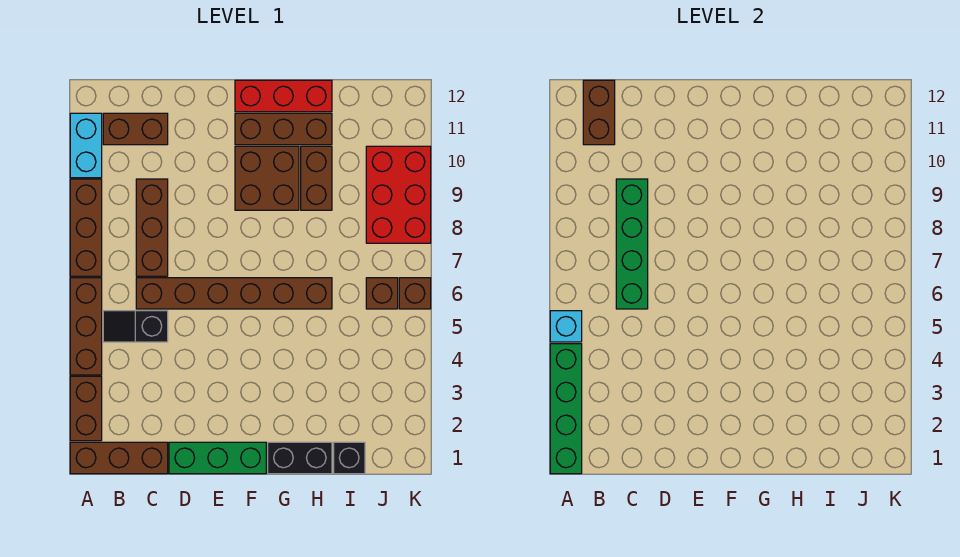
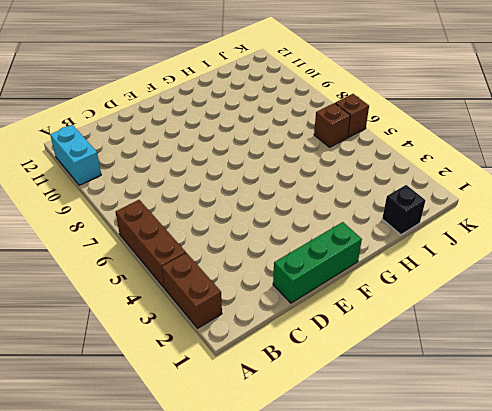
none -> brown brick A1:C1 level 1
none -> brown brick A7:A9 level 1
none -> black slope B5:C5 level 1 top C

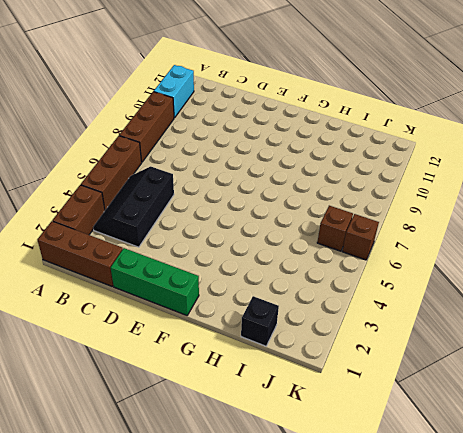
black slope B3:C5 level 1 top C -> black slope B5:C5 level 1 top C
none -> brown brick B11:C11 level 1
none -> brown brick C6:H6 level 1
none -> brown brick C7:C9 level 1

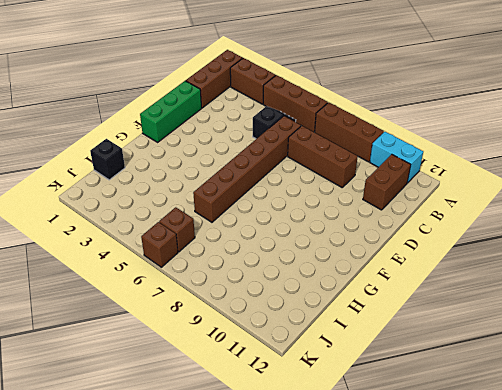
none -> brown brick F9:G10 level 1
none -> brown brick F11:H11 level 1
none -> red brick F12:H12 level 1

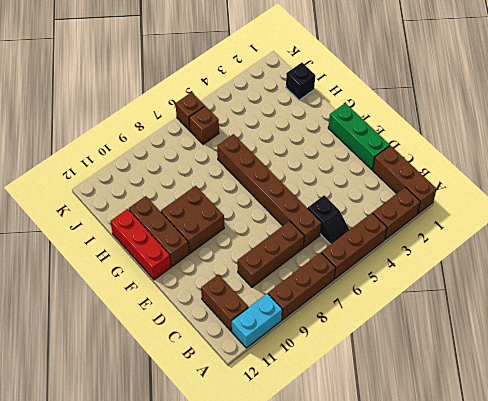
none -> black brick G1:H1 level 1
none -> brown brick H9:H10 level 1
none -> red brick J8:K10 level 1

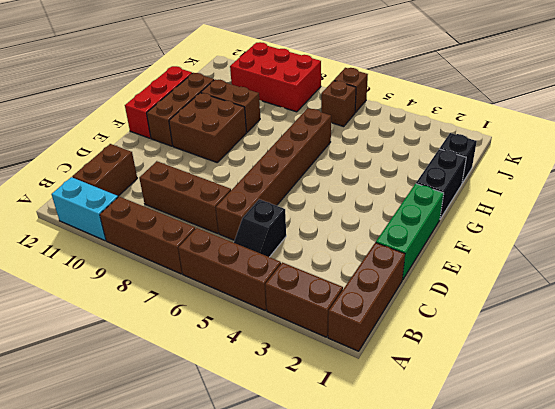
none -> green brick A1:A4 level 2
none -> cyan brick A5 level 2
none -> brown brick B11:B12 level 2

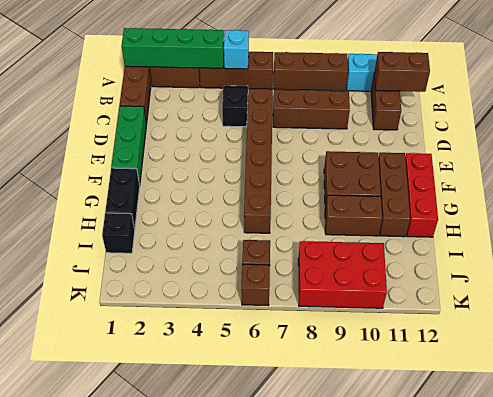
none -> green brick C6:C9 level 2

